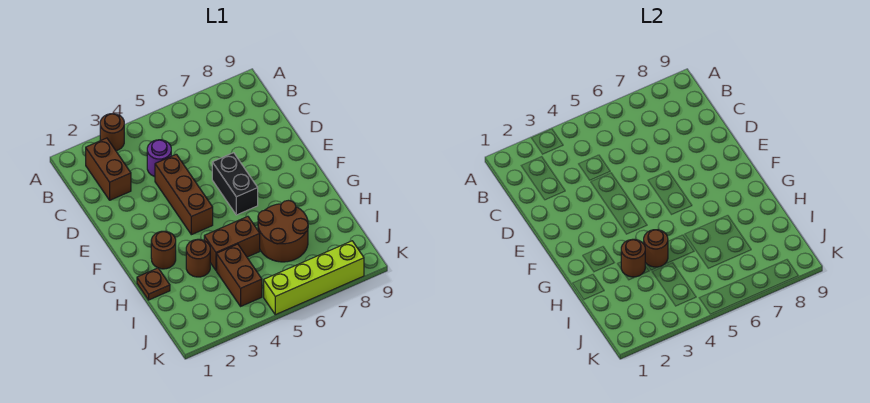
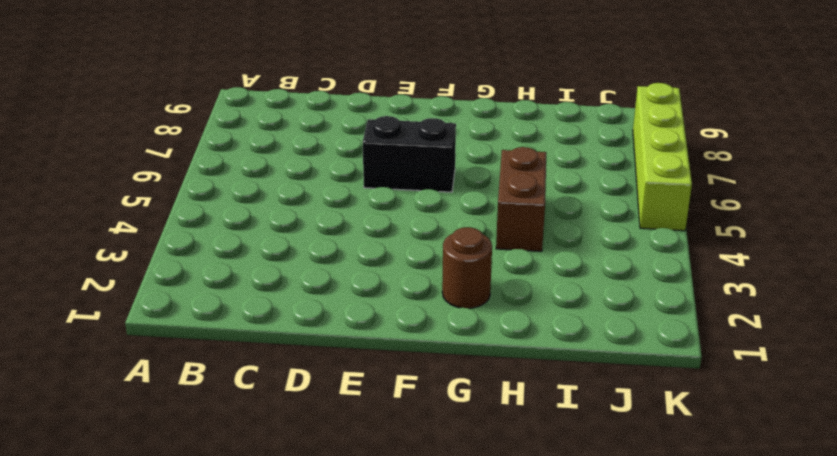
none -> brown round brick A3 level 1
none -> brown brick B2:C2 level 1
none -> purple round brick C4 level 1

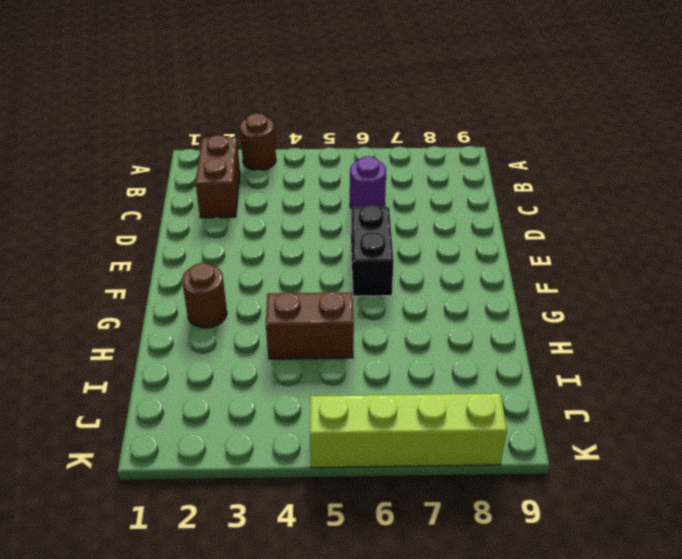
purple round brick C6 level 1 -> purple round brick C4 level 1
none -> brown brick D4:F4 level 1
none -> brown plate H1 level 1
none -> brown round brick H3 level 1

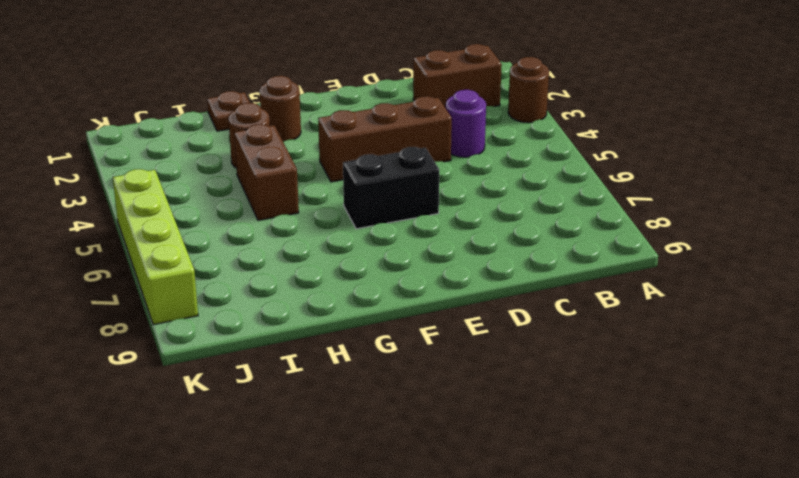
none -> brown round brick H6:I7 level 1
none -> brown brick I4:J4 level 1
none -> brown round brick H3 level 2

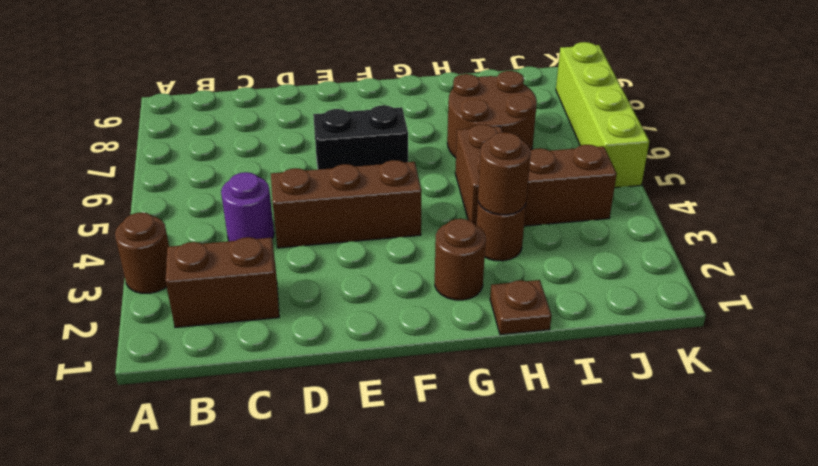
none -> brown round brick H4 level 2

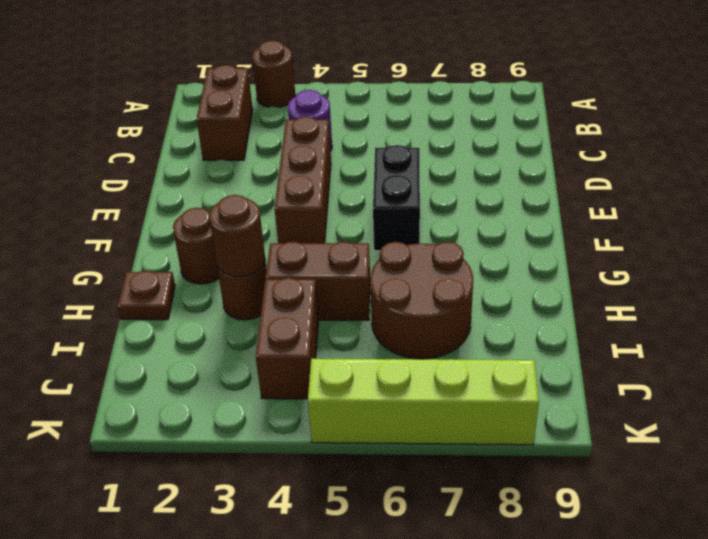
none -> brown round brick H4 level 2

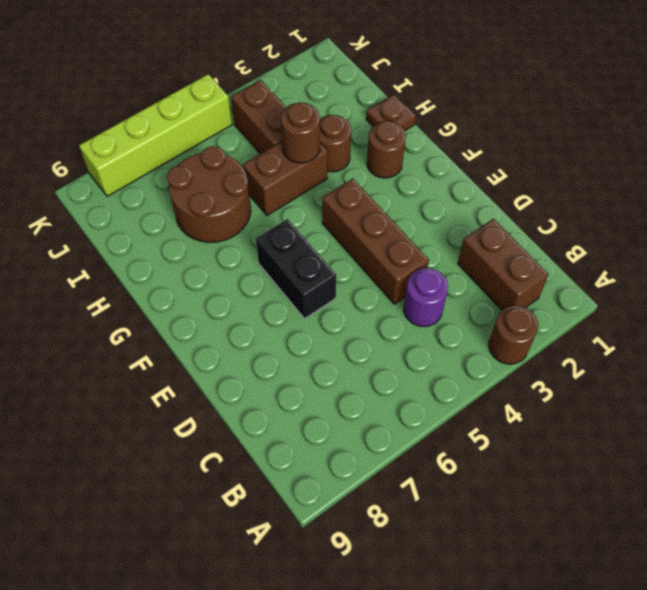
none -> brown round brick H3 level 2

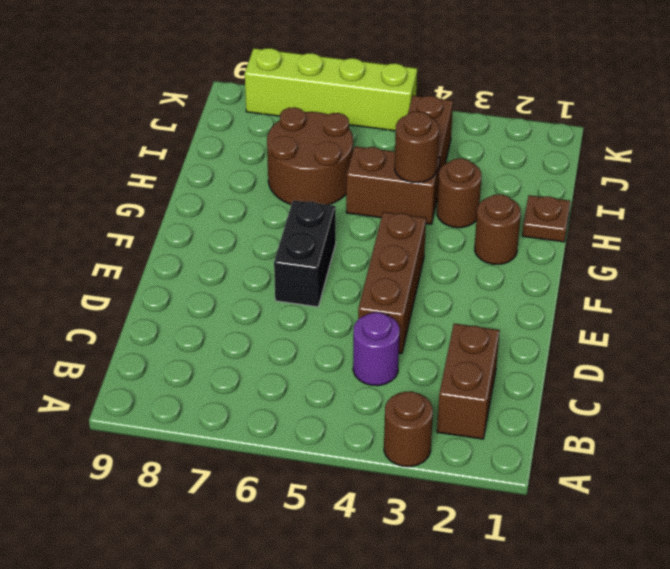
none -> brown round brick H3 level 2

